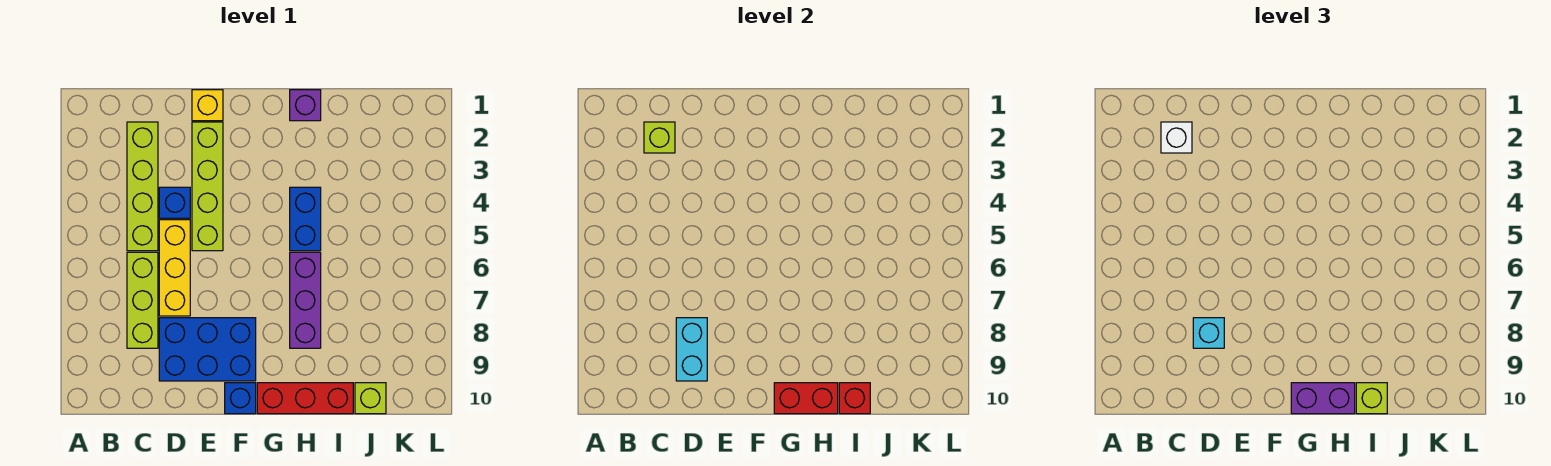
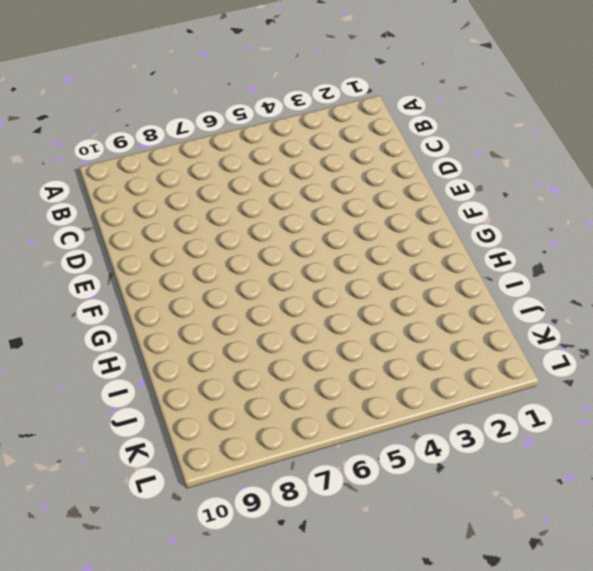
none -> lime brick C2:C5 level 1
none -> lime brick C6:C8 level 1
none -> blue brick D4 level 1

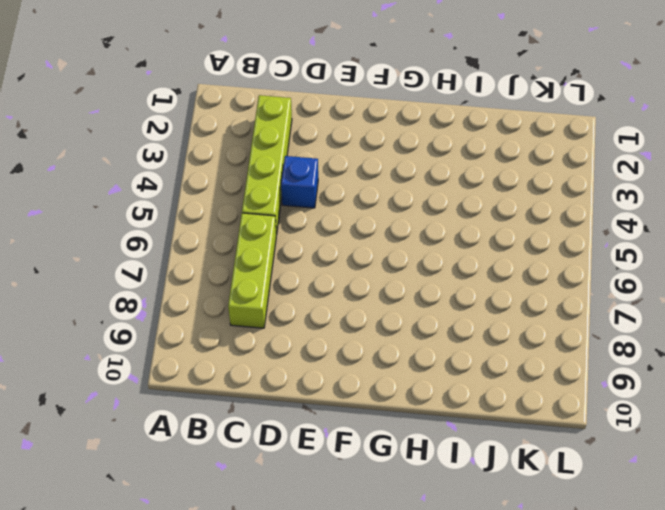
none -> yellow brick D5:D7 level 1
none -> blue brick D8:F9 level 1
none -> yellow brick E1 level 1

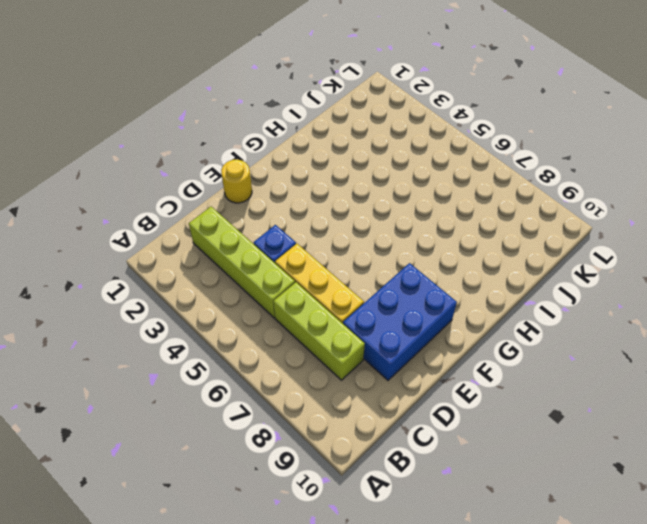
yellow round brick E1 level 1 -> yellow brick E1 level 1
none -> lime brick E2:E5 level 1
none -> blue brick F10 level 1
none -> red brick G10:I10 level 1

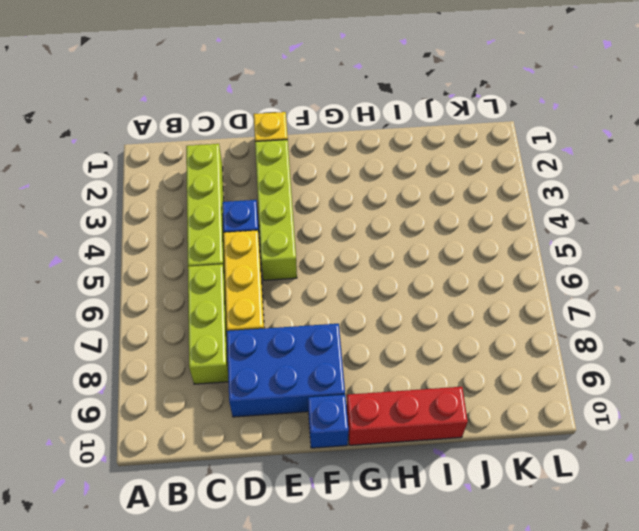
none -> purple brick H1 level 1
none -> blue brick H4:H5 level 1
none -> purple brick H6:H8 level 1

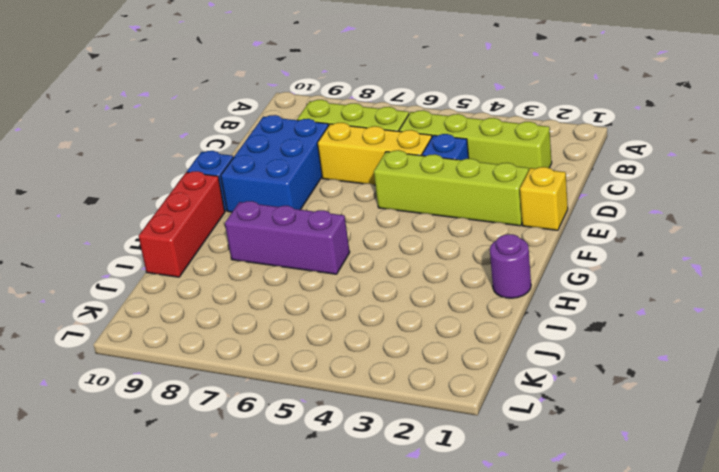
purple round brick H1 level 1 -> purple brick H1 level 1
none -> blue brick H4:H5 level 1
none -> lime brick J10 level 1
none -> lime brick C2 level 2

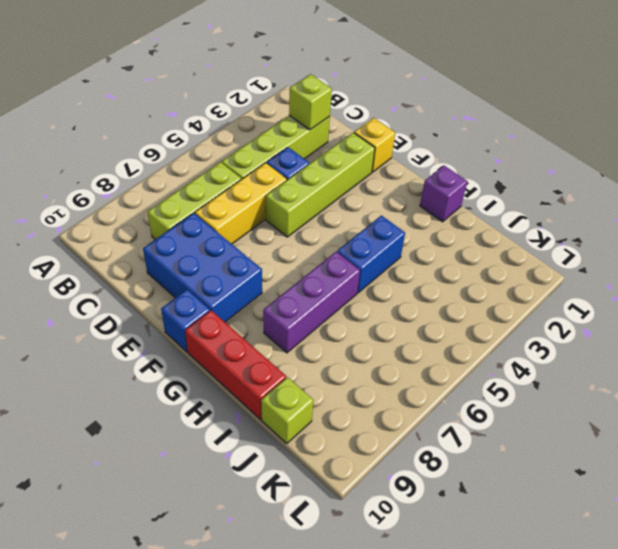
none -> cyan brick D8:D9 level 2
none -> red brick G10:H10 level 2
none -> red brick I10 level 2

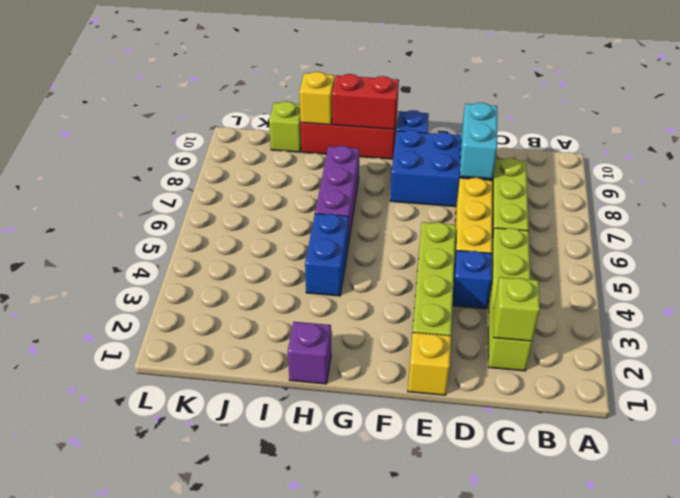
yellow brick I10 level 2 -> red brick I10 level 2
none -> white brick C2 level 3
none -> cyan brick D8 level 3
none -> purple brick G10:H10 level 3

